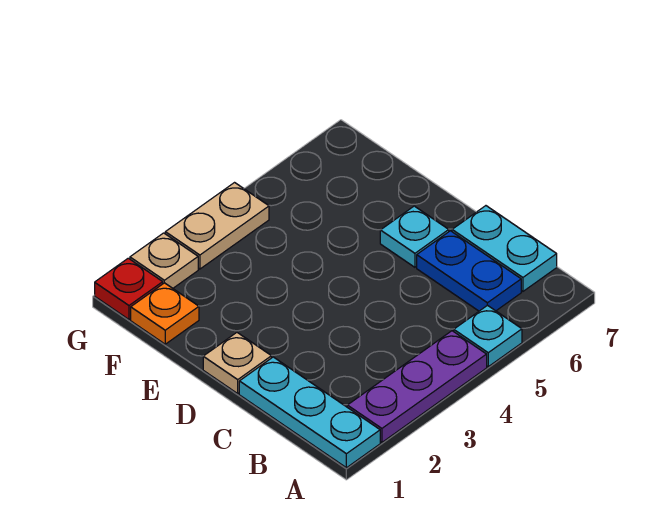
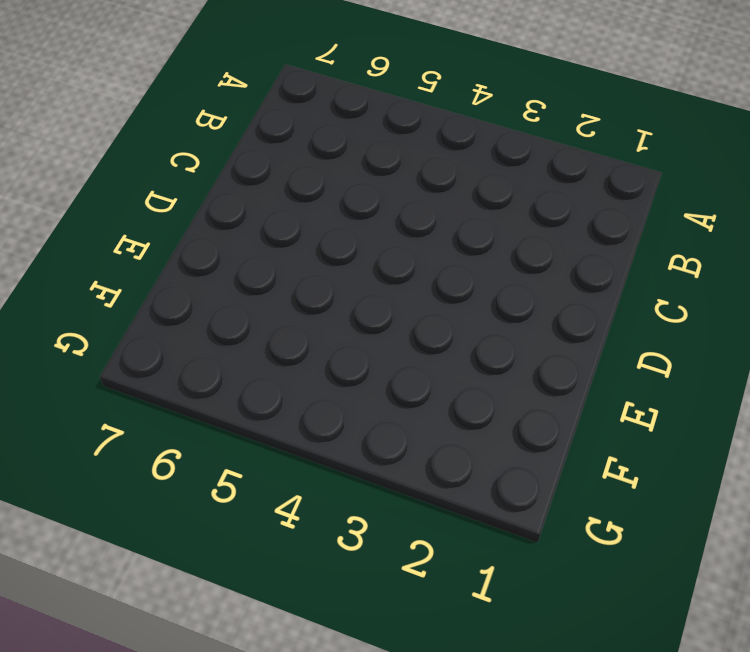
none -> cyan plate A1:C1 level 1
none -> purple plate A2:A4 level 1

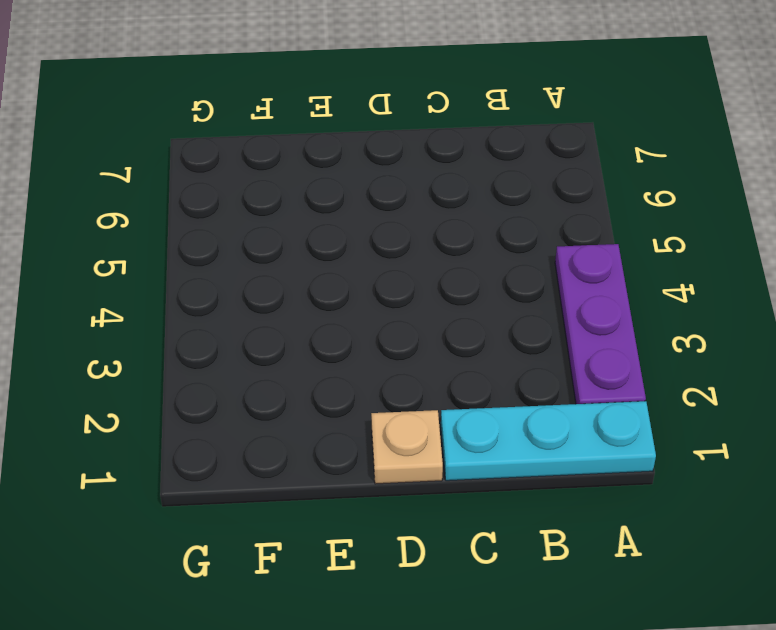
none -> cyan plate A5 level 1
none -> blue plate B6:C6 level 1

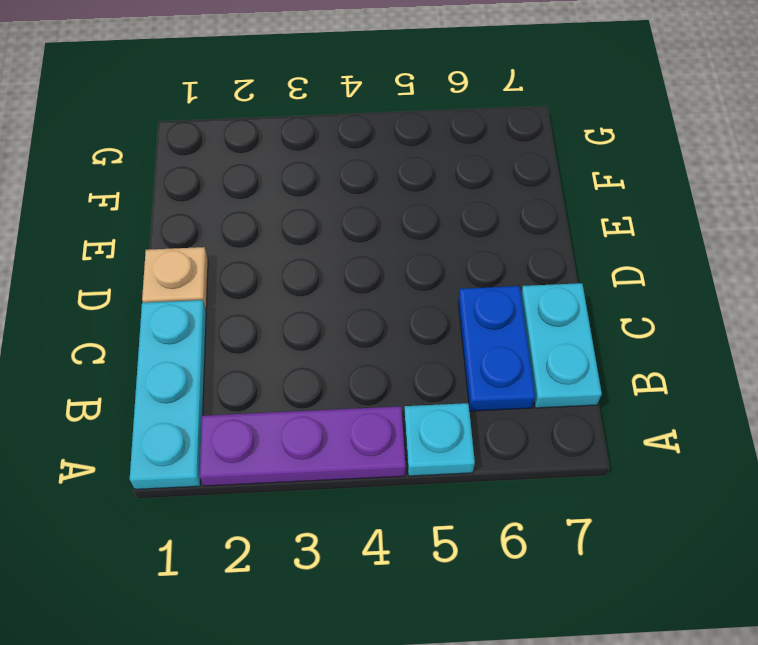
none -> cyan plate D6 level 1
none -> orange plate F1 level 1

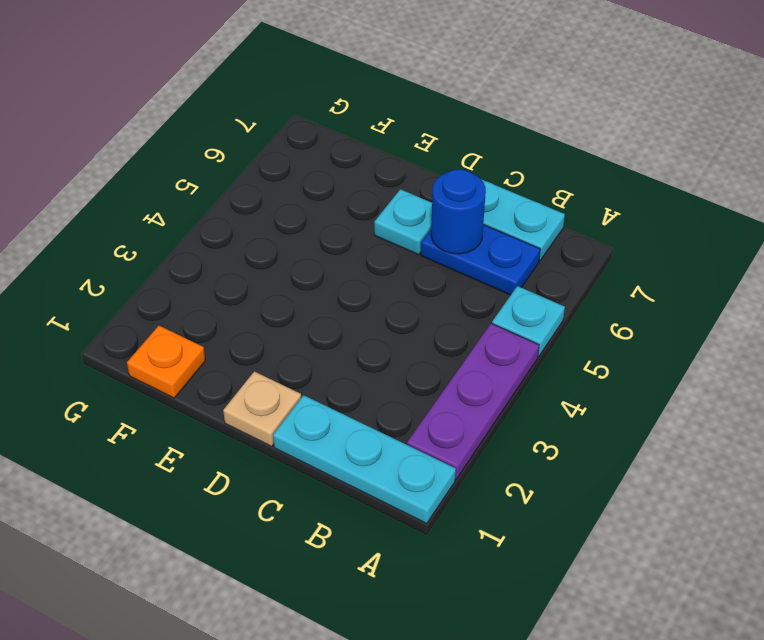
blue round brick C6 level 2 -> none
none -> red plate G1 level 1
none -> tan plate G2 level 1

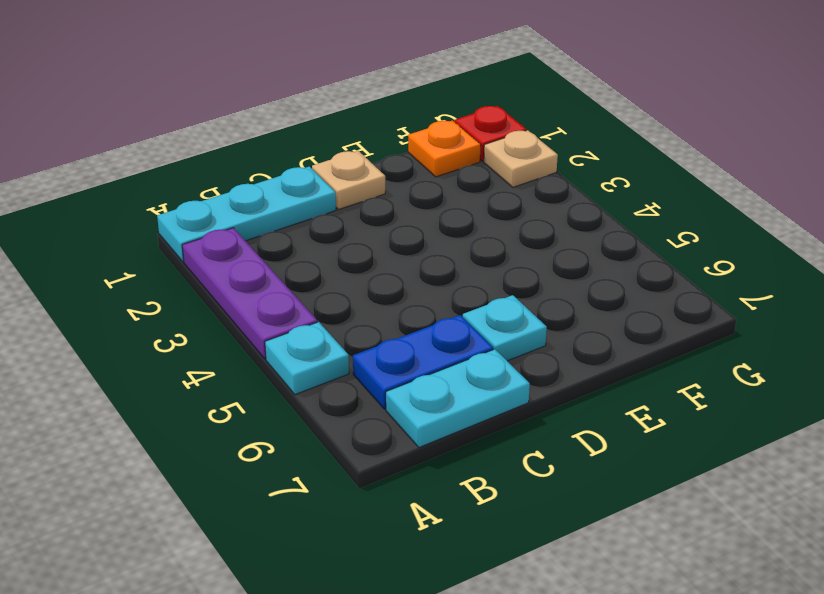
none -> tan plate G3:G4 level 1

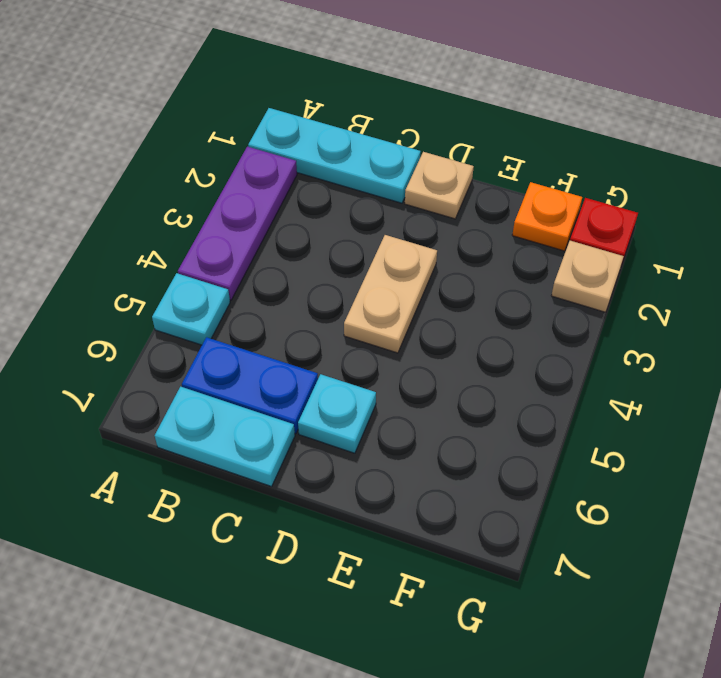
tan plate D3:D4 level 1 -> tan plate G3:G4 level 1

